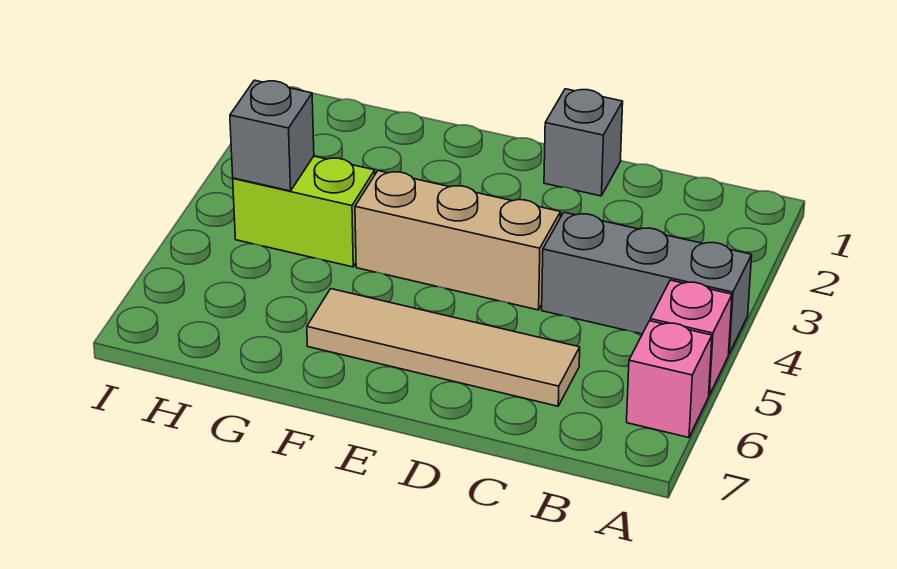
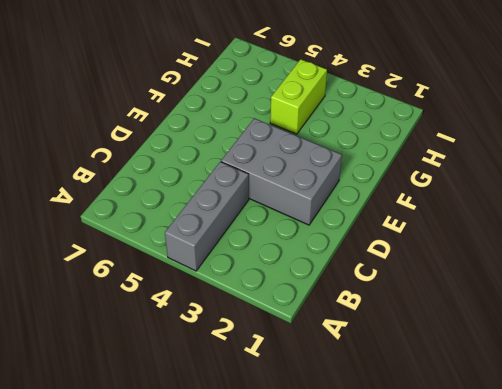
grey brick D2:E4 level 1 -> tan brick D4:F4 level 1
none -> pink brick A5 level 1
none -> pink brick A6 level 1

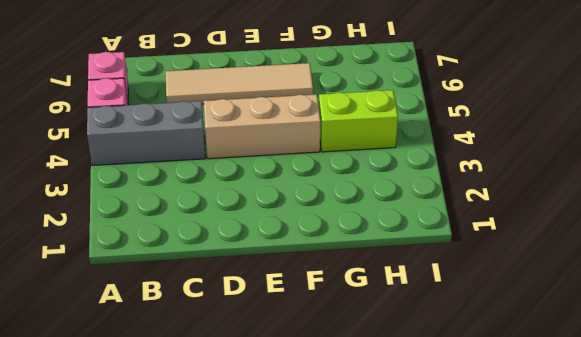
none -> grey brick D1 level 1
none -> grey brick H4 level 2

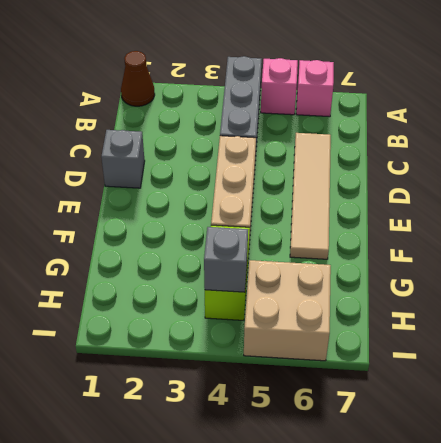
brown cone A1 level 1 -> none
tan brick H5:I6 level 1 -> none

